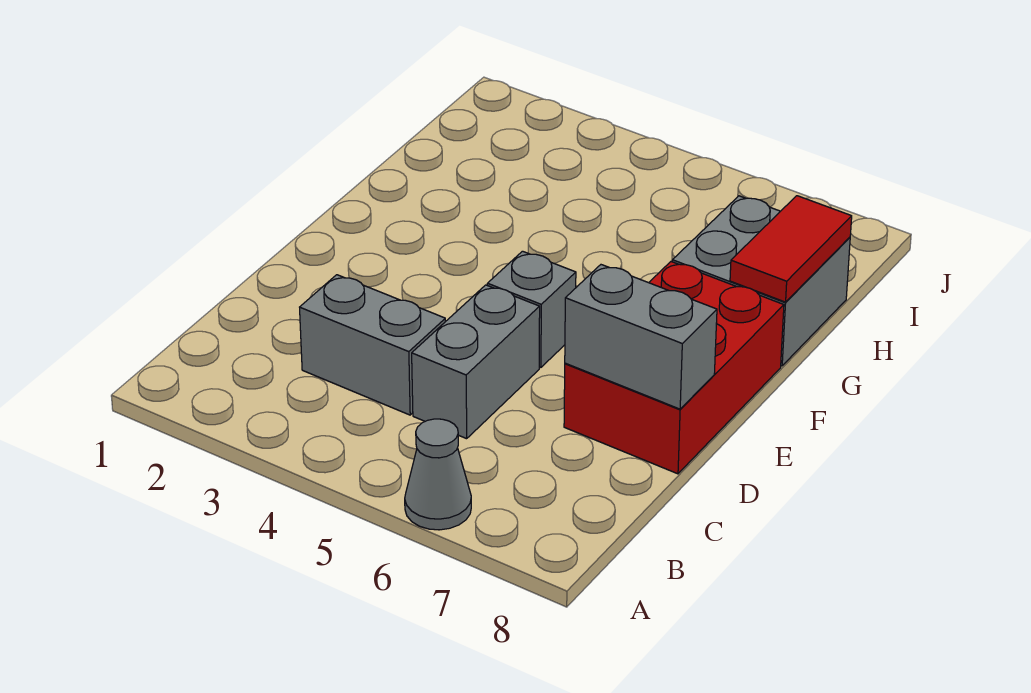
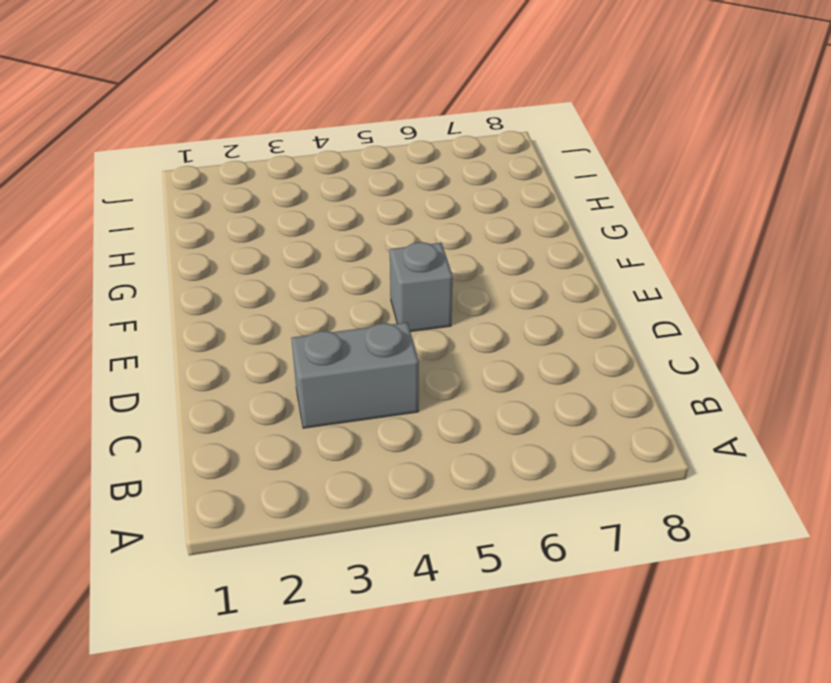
none -> grey cone A6 level 1
none -> grey brick C5:D5 level 1

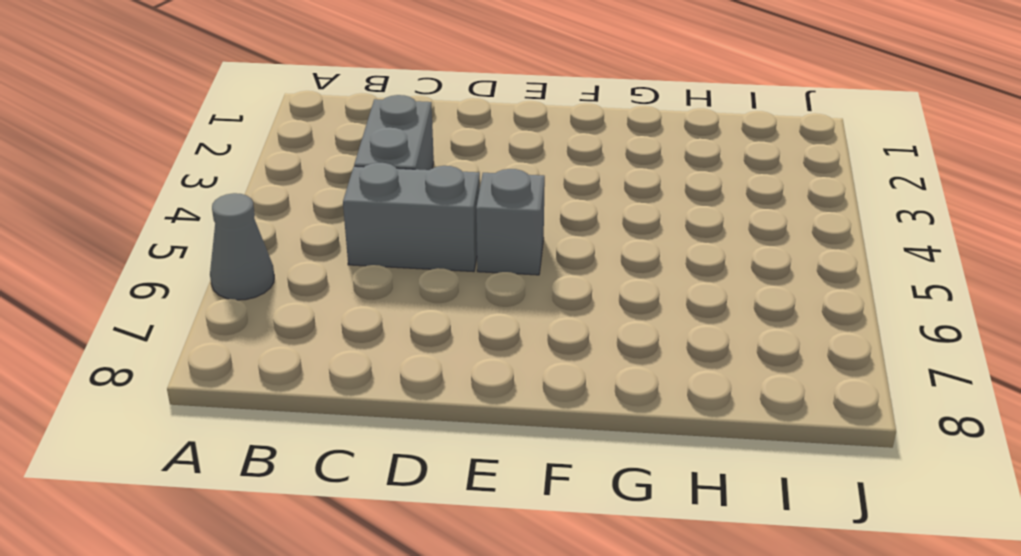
none -> red brick D7:F8 level 1
none -> grey brick G7:H8 level 1

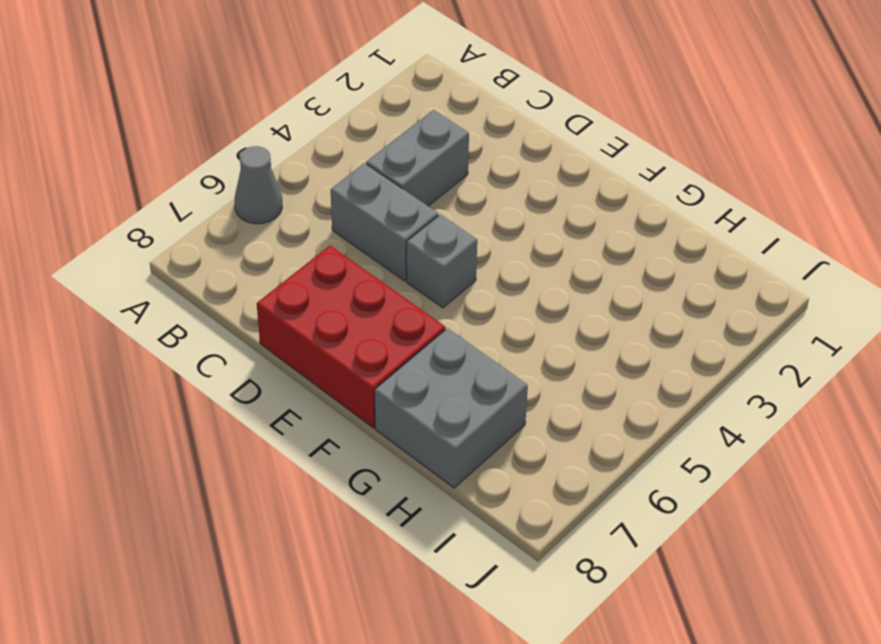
none -> grey brick D7:D8 level 2
none -> red tile G8:H8 level 2

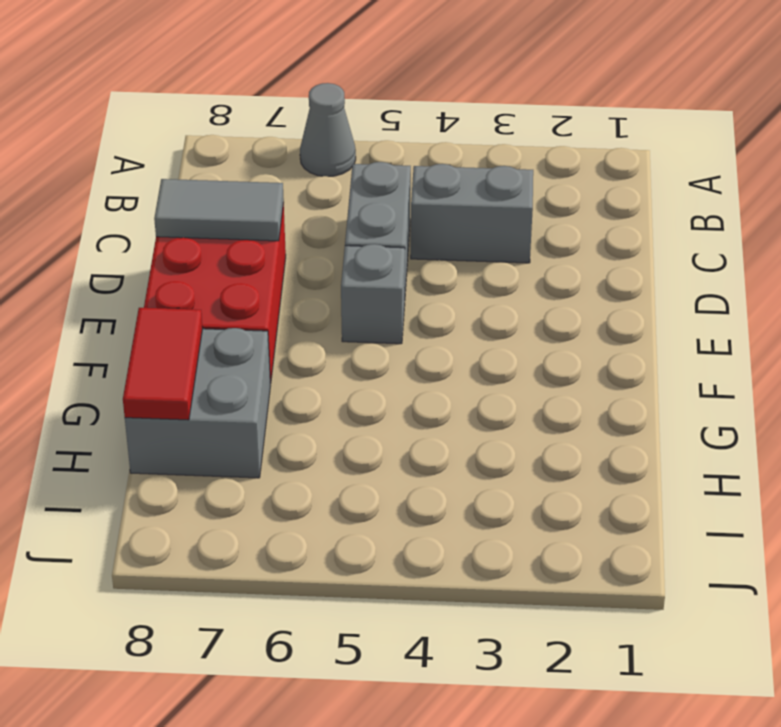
grey tile D7:D8 level 2 -> grey brick D7:D8 level 2

